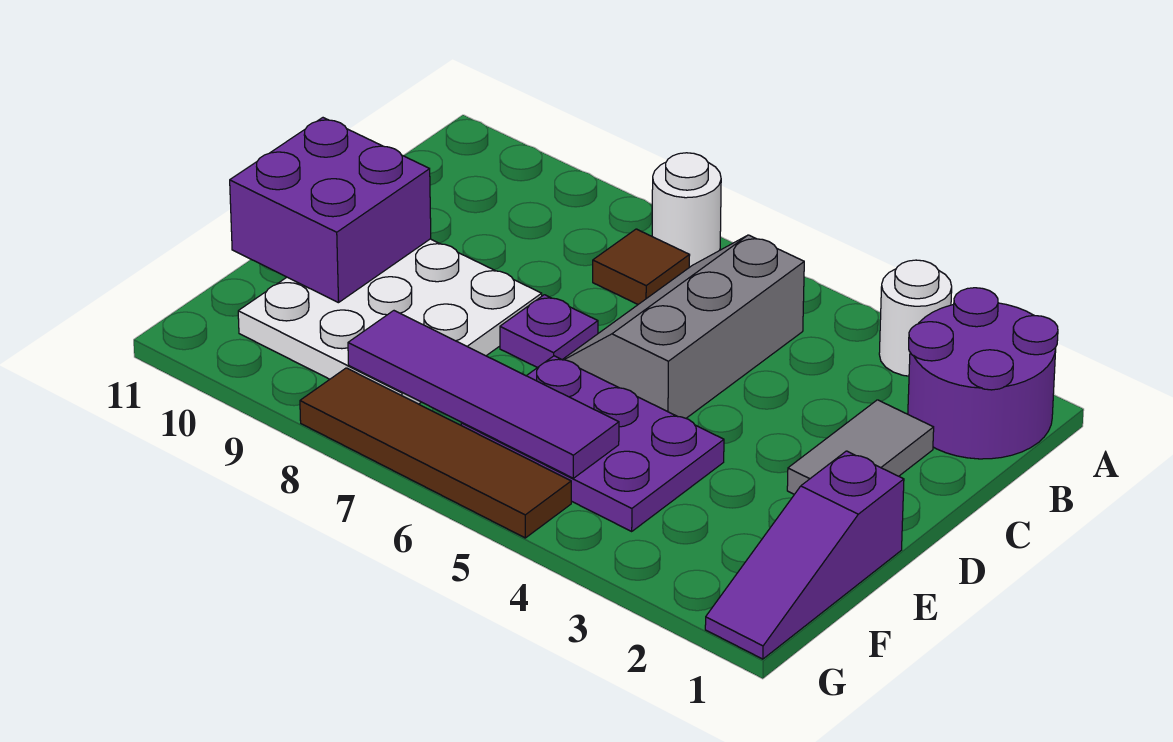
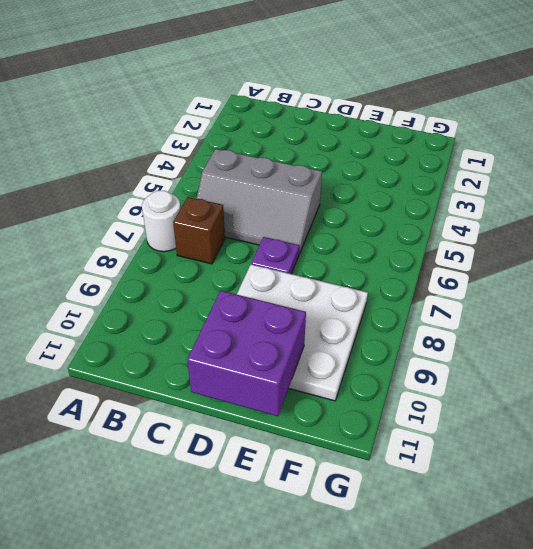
brown brick B7 level 1 -> brown tile B7 level 1
none -> purple round brick A1:B2 level 1
none -> white round brick A3 level 1
none -> grey tile C2:D2 level 1

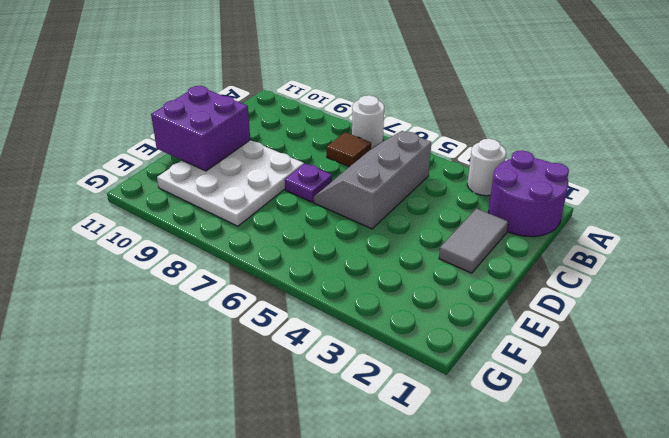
none -> purple slope E1:G1 level 1 top E
none -> purple plate E4:F6 level 1
none -> brown tile G5:G8 level 1

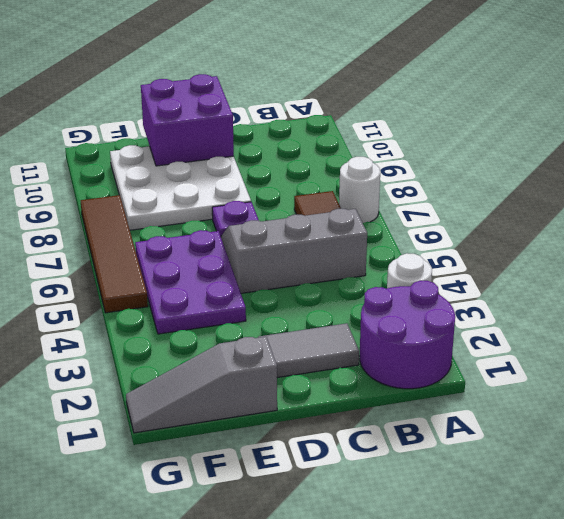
grey slope E1:G1 level 1 top E -> purple slope E1:G1 level 1 top E
none -> purple tile F5:F8 level 2

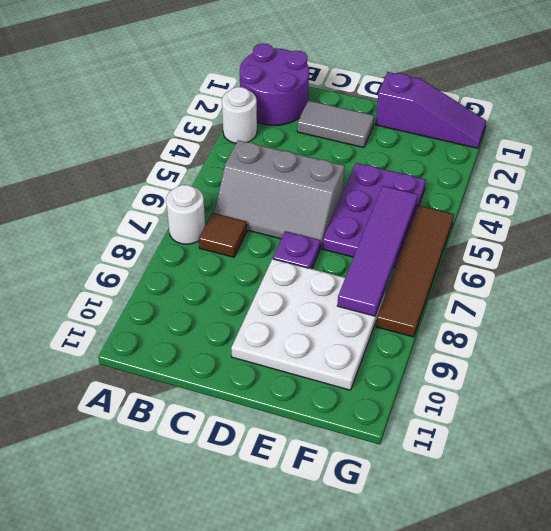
none -> purple brick D10:E11 level 2

